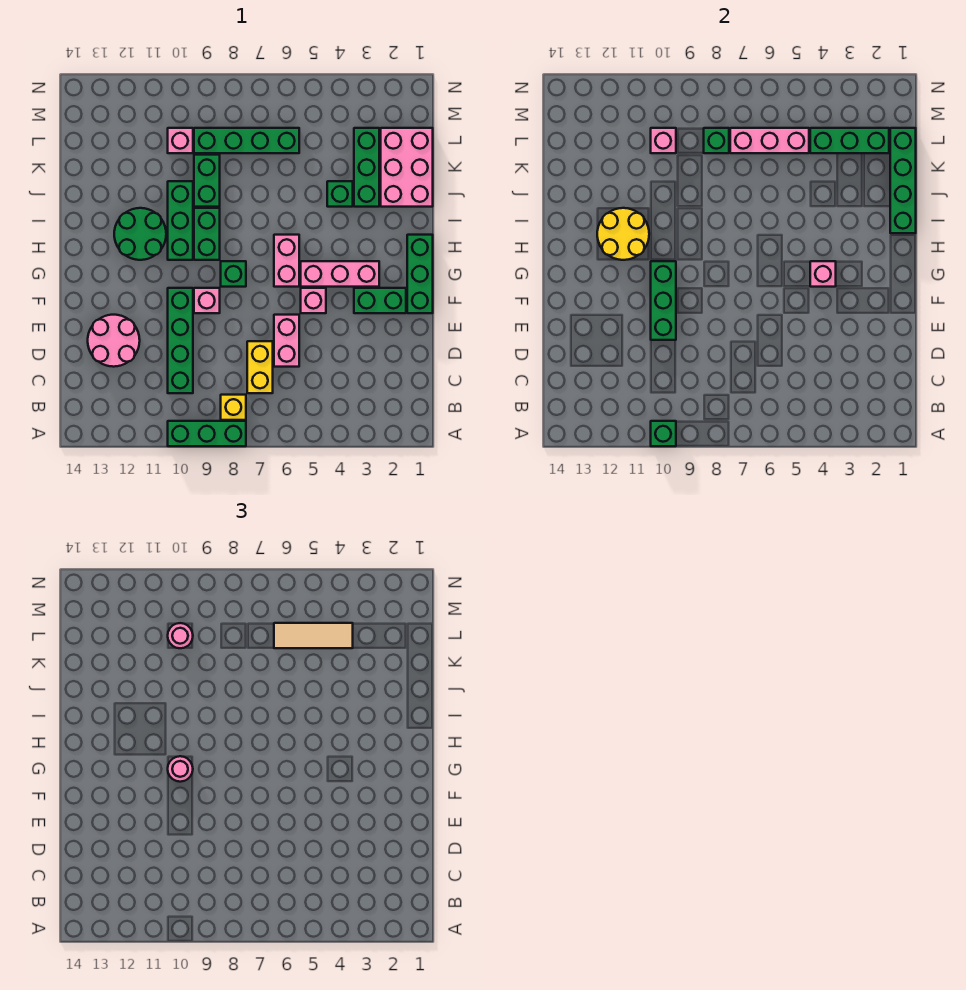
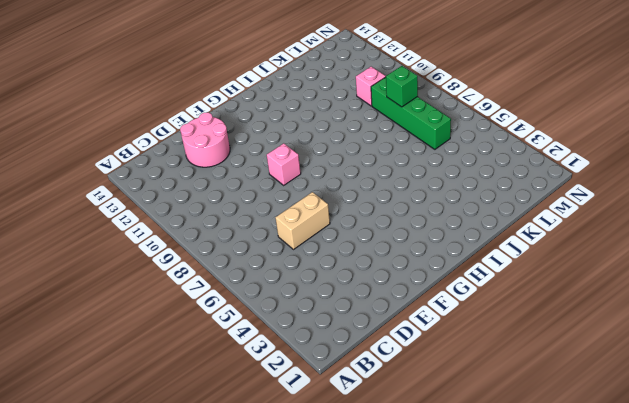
tan brick D6:E6 level 1 -> pink brick D6:E6 level 1
none -> green brick A8:A10 level 1
none -> yellow brick B8 level 1
none -> yellow brick C7:D7 level 1
none -> green brick C10:F10 level 1

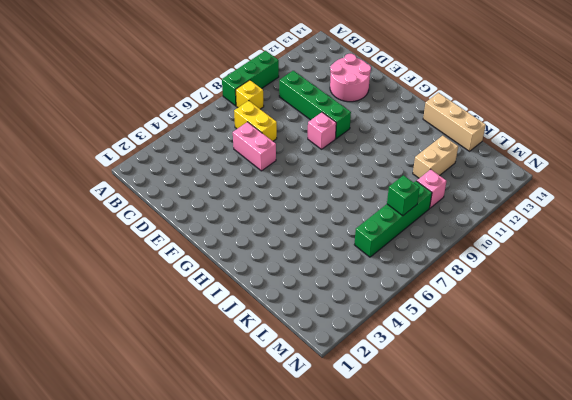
tan brick I14:K14 level 1 -> none
tan brick K11:K12 level 1 -> none
none -> green brick F1:H1 level 1
none -> green brick F2:F3 level 1
none -> pink brick F5 level 1
none -> pink brick G3:G5 level 1

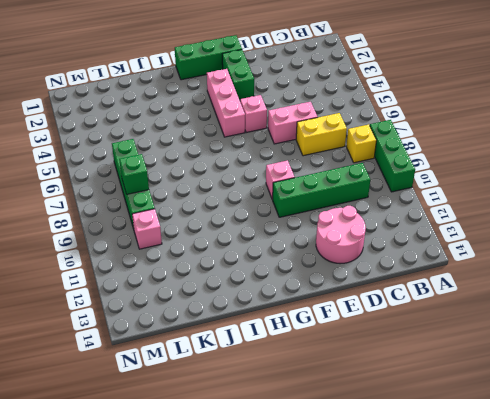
none -> pink brick G6:H6 level 1
none -> green brick G8 level 1
none -> green brick H9:I9 level 1
none -> green brick H10:J10 level 1

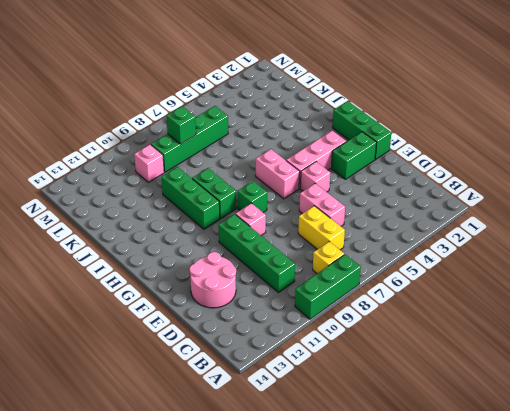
none -> green round brick H11:I12 level 1
none -> pink brick J1:L2 level 1
none -> green brick J3:L3 level 1
none -> green brick J4 level 1

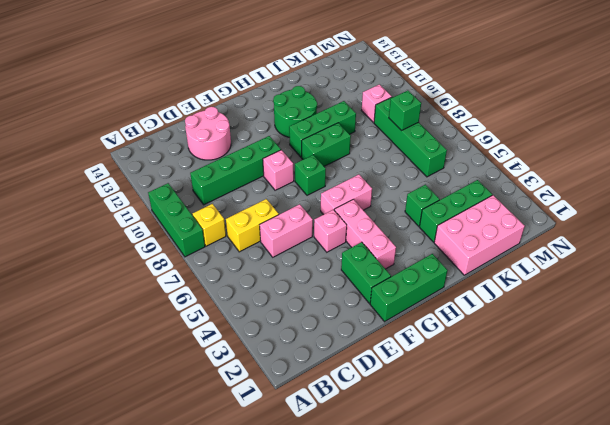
none -> green brick J9:K9 level 1
none -> green brick A10 level 2
none -> green brick E10:G10 level 2
none -> pink brick G4 level 2

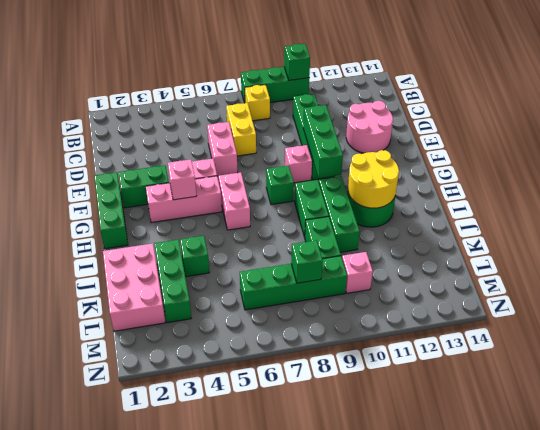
none -> green brick I1:L1 level 2
none -> green brick L2:L4 level 2
none -> pink brick L5:L7 level 2
none -> pink brick L10 level 2

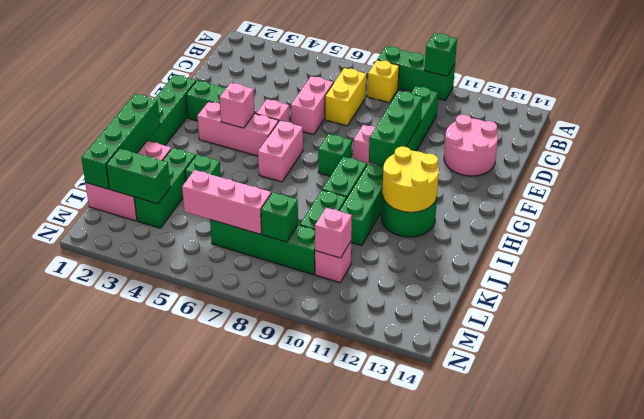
green brick L2:L3 level 2 -> green brick L2:L4 level 2
none -> pink round brick G10 level 3
none -> tan tile L4:L6 level 3
none -> pink round brick L10 level 3

